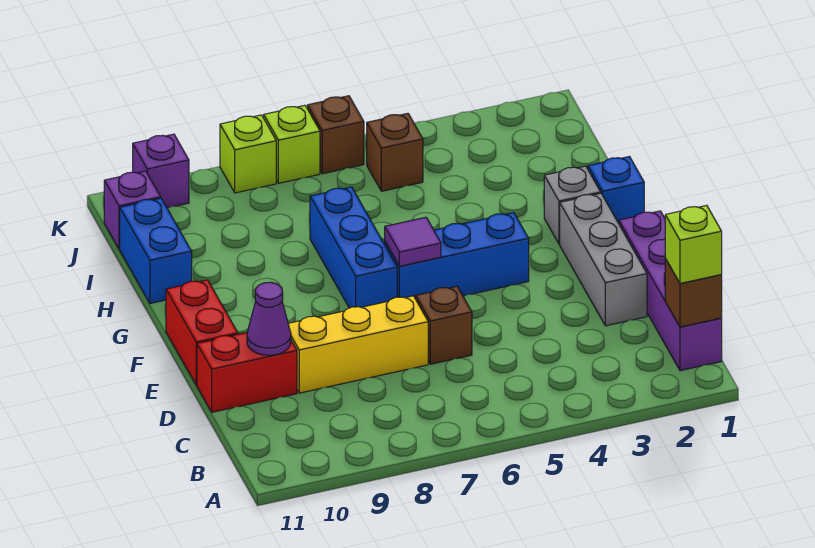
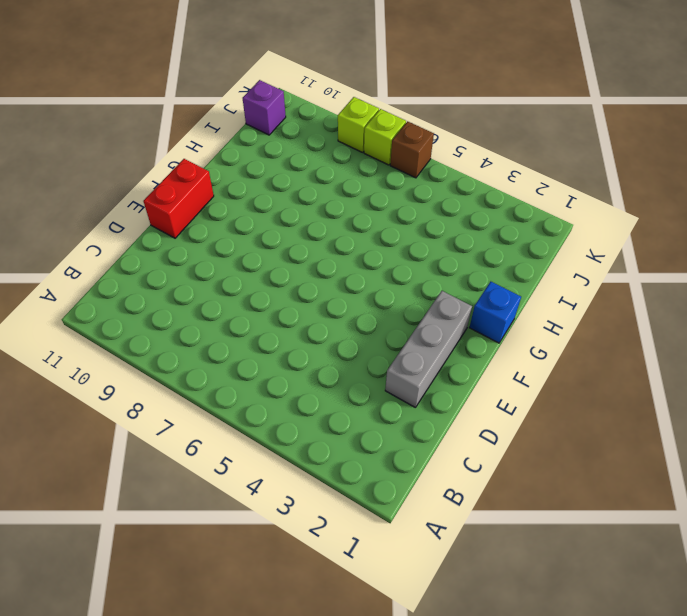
none -> purple brick B1:E1 level 1
none -> brown brick D6 level 1
none -> yellow brick D7:D9 level 1

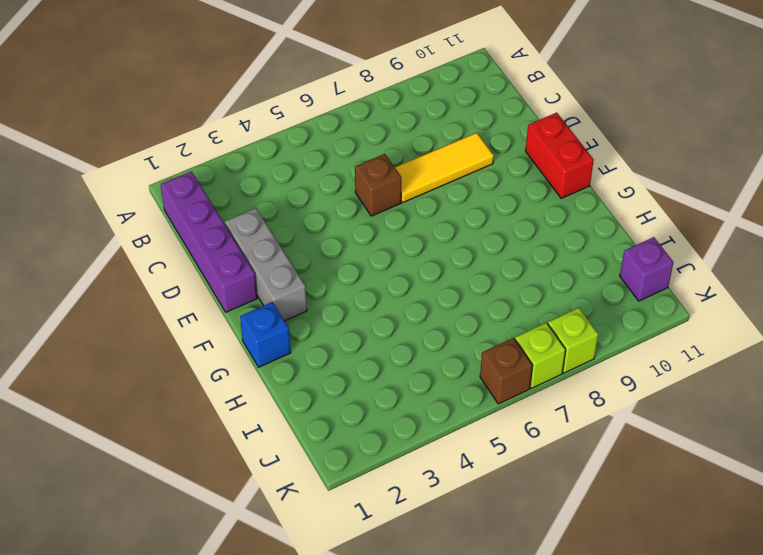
yellow tile D7:D9 level 1 -> yellow brick D7:D9 level 1
none -> red brick D10:D11 level 1
none -> blue brick F4:F6 level 1
none -> blue brick F7:H7 level 1

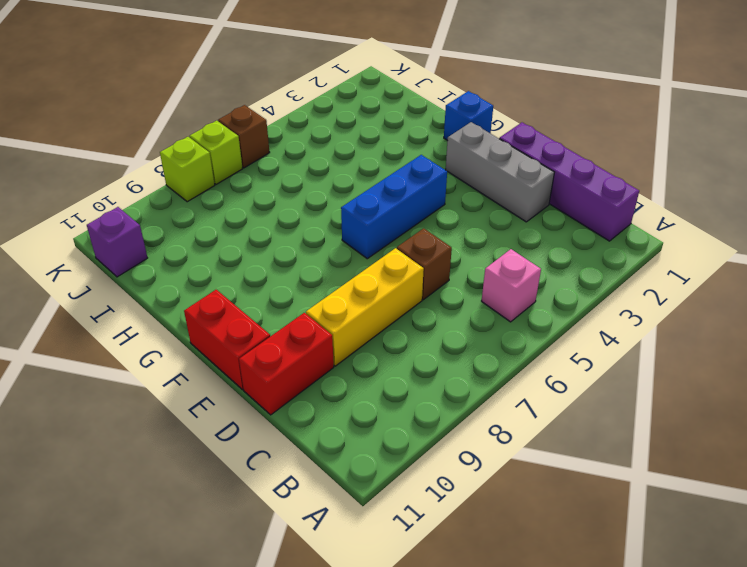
pink brick B5 level 1 -> none
none -> blue brick F7:H7 level 1
none -> grey brick G2 level 1
none -> blue brick H11:I11 level 1

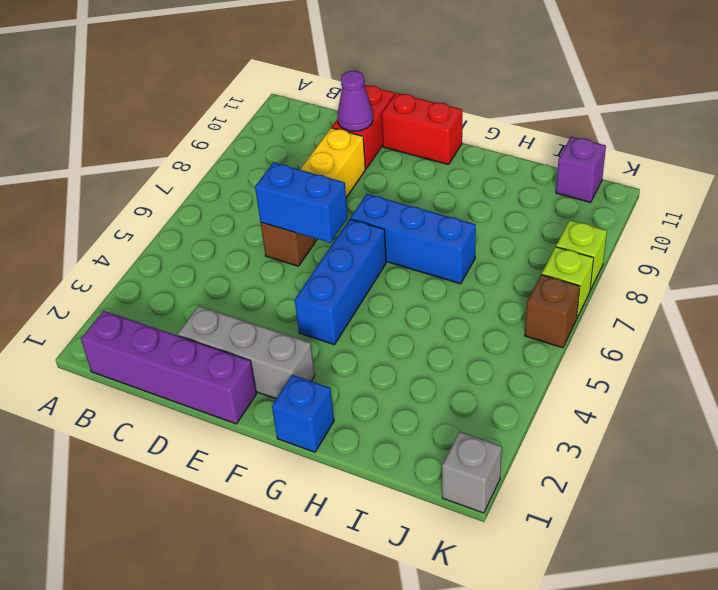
blue brick D6:E6 level 2 -> blue brick H11:I11 level 1
grey brick K1 level 1 -> grey brick G2 level 1
none -> brown brick J5 level 1
none -> purple brick K10 level 1
none -> brown brick B1 level 2

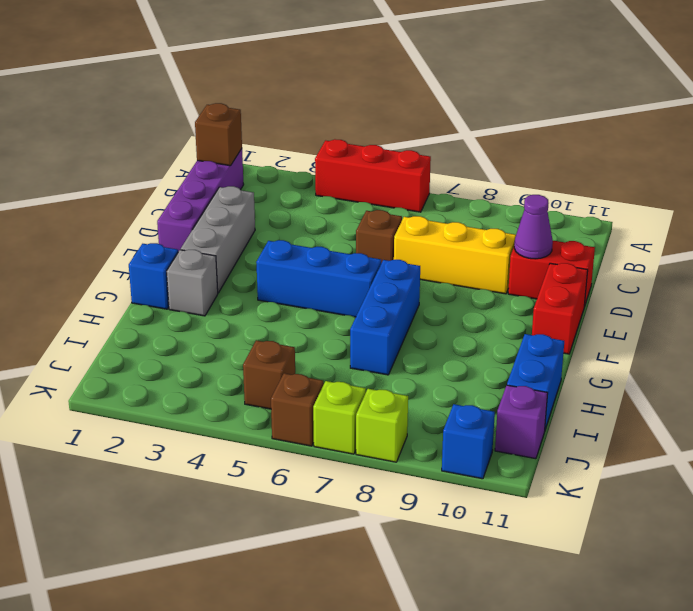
red brick A4:A6 level 1 -> none
blue brick K10 level 1 -> purple brick K10 level 1
none -> purple tile F6 level 2
none -> lime brick B1 level 3

